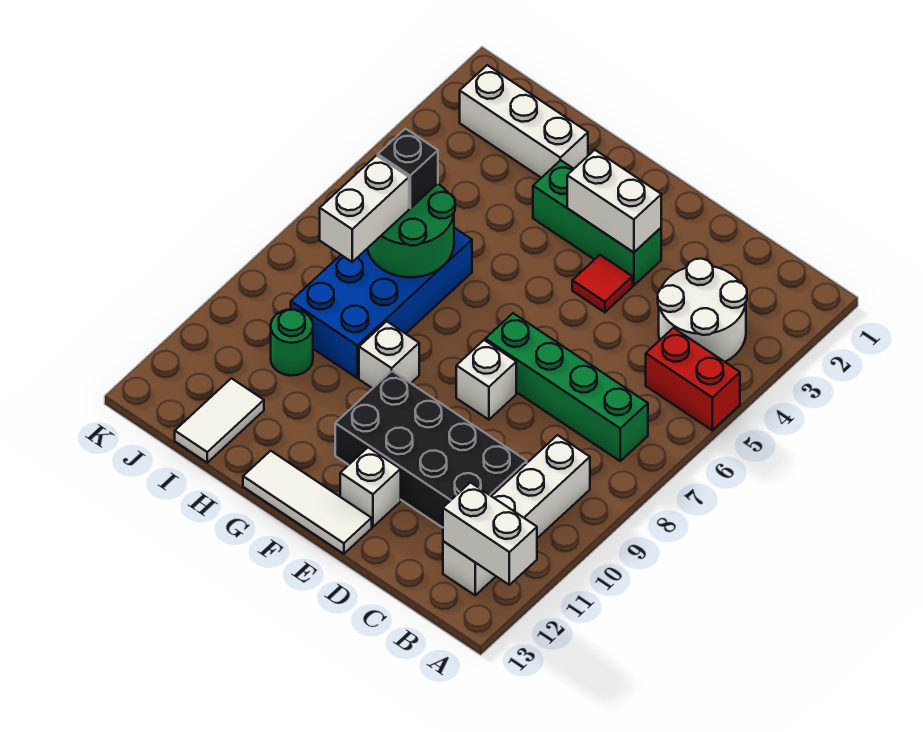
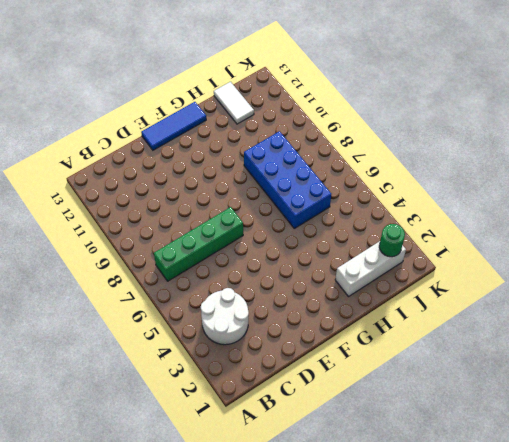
blue tile E13:G13 level 1 -> white tile E13:G13 level 1
green round brick J2 level 2 -> green round brick I10 level 1
none -> red brick A5:B5 level 1
none -> white brick B9:B12 level 1
none -> black brick C10:F11 level 1

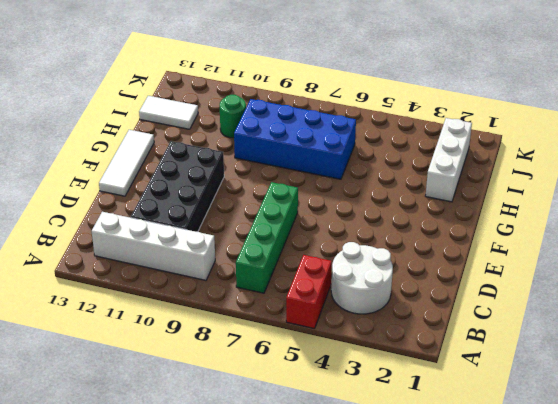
none -> green brick E3:G3 level 1
none -> red tile E4 level 1
none -> white brick E8 level 1

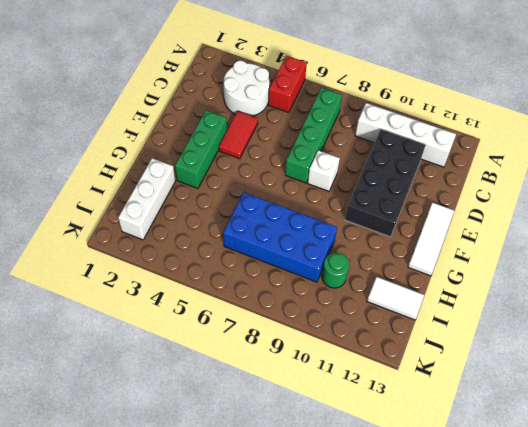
red tile D4:E4 level 1 -> red tile E4 level 1
none -> white brick E12 level 1
none -> white brick G9 level 1
none -> white brick A12:B12 level 2

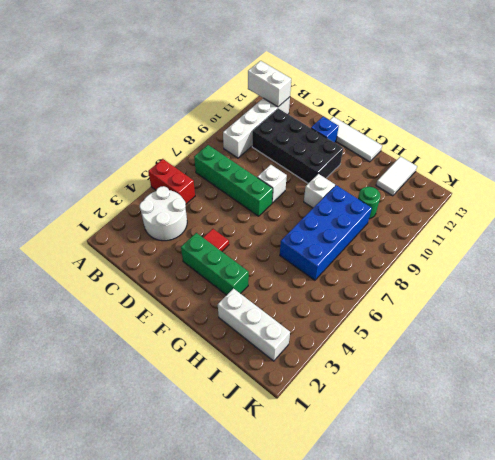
blue brick E12 level 1 -> white brick E12 level 1
none -> white brick E3:F3 level 2
none -> green round brick H6:I7 level 2
none -> black brick I6 level 3

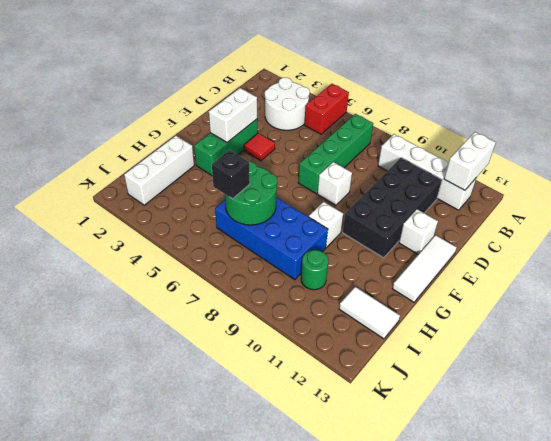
none -> white brick I7:I8 level 3

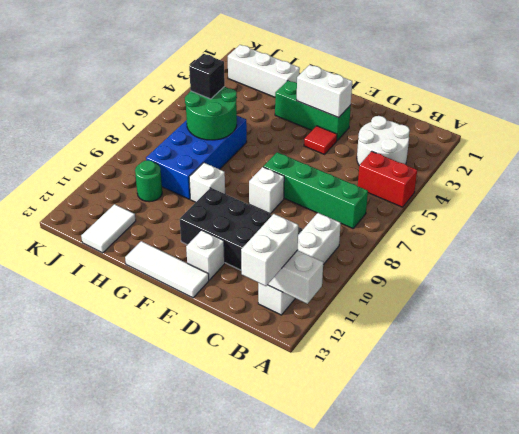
white brick B12:B13 level 3 -> white brick I7:I8 level 3

